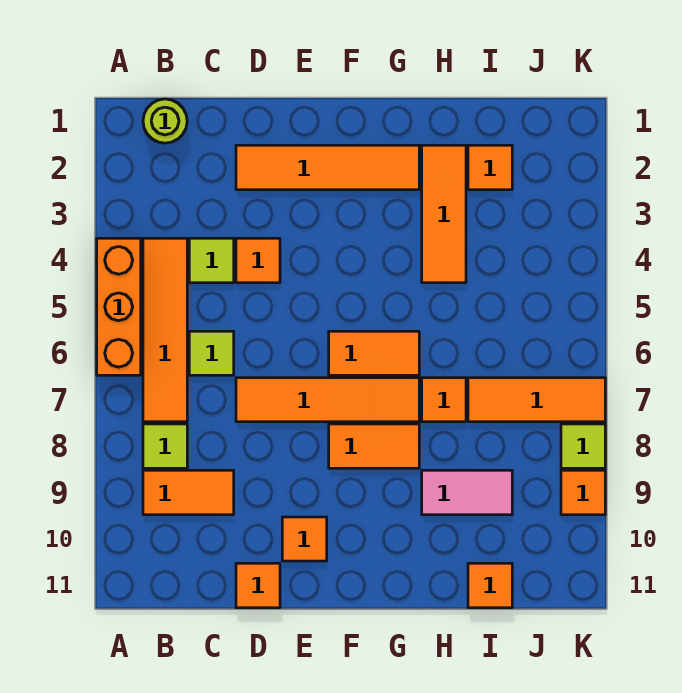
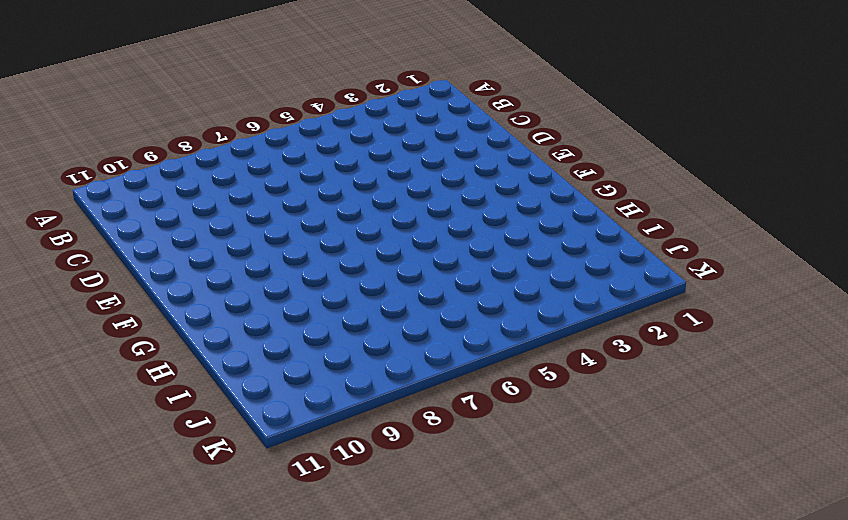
none -> orange brick A4:A6 level 1
none -> lime round brick B1 level 1
none -> orange tile B4:B7 level 1

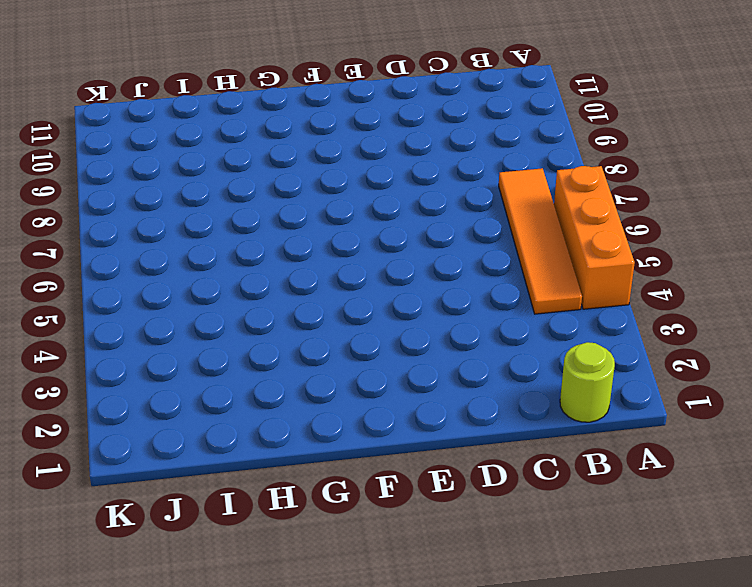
none -> lime tile B8 level 1
none -> orange tile B9:C9 level 1
none -> lime tile C4 level 1

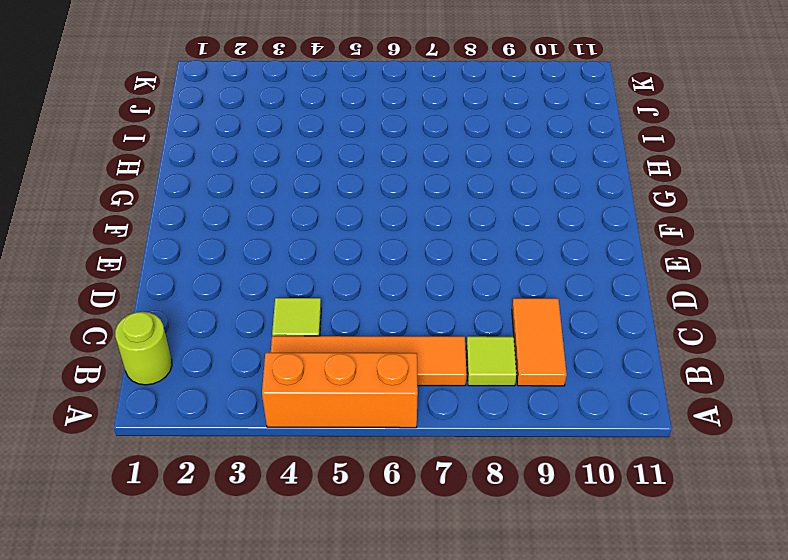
none -> lime tile C6 level 1
none -> orange tile D2:G2 level 1
none -> orange tile D4 level 1

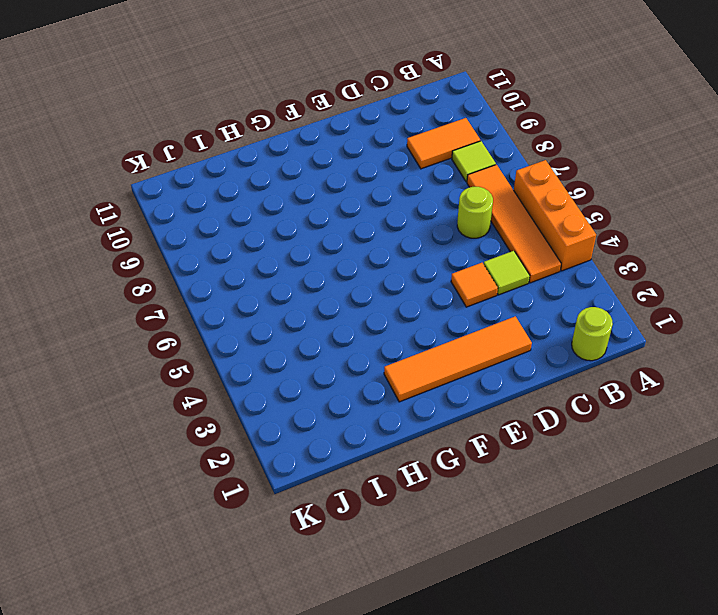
lime round brick C6 level 1 -> lime tile C6 level 1
none -> orange tile D7:G7 level 1
none -> orange tile D11 level 1
none -> orange tile E10 level 1

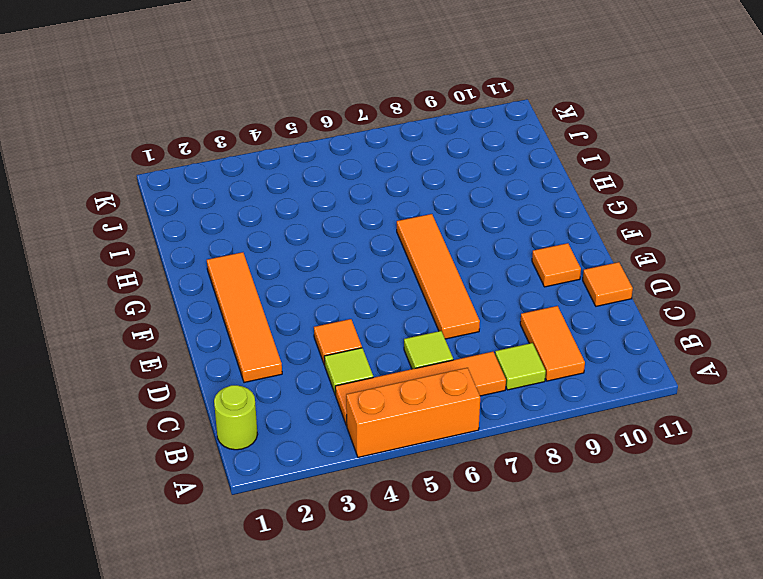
none -> orange tile F6:G6 level 1
none -> orange tile F8:G8 level 1
none -> orange tile H2:H4 level 1

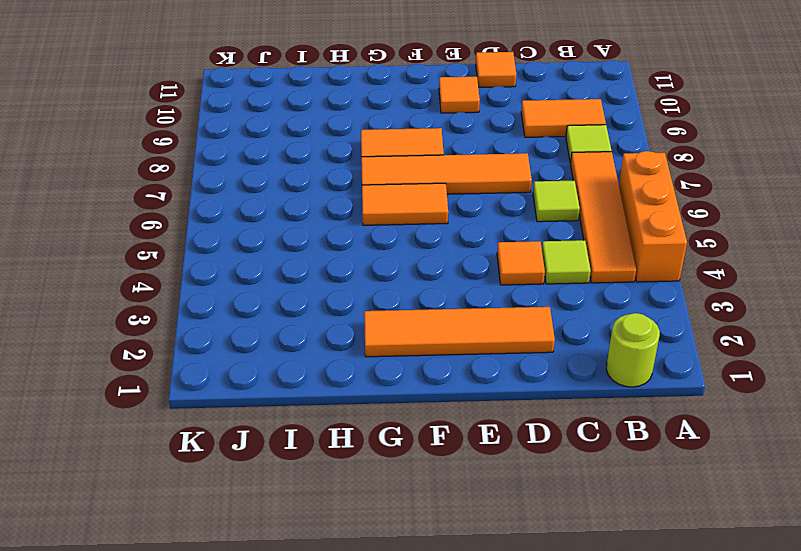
none -> orange tile H2:H4 level 1
none -> orange tile H7 level 1
none -> pink tile H9:I9 level 1

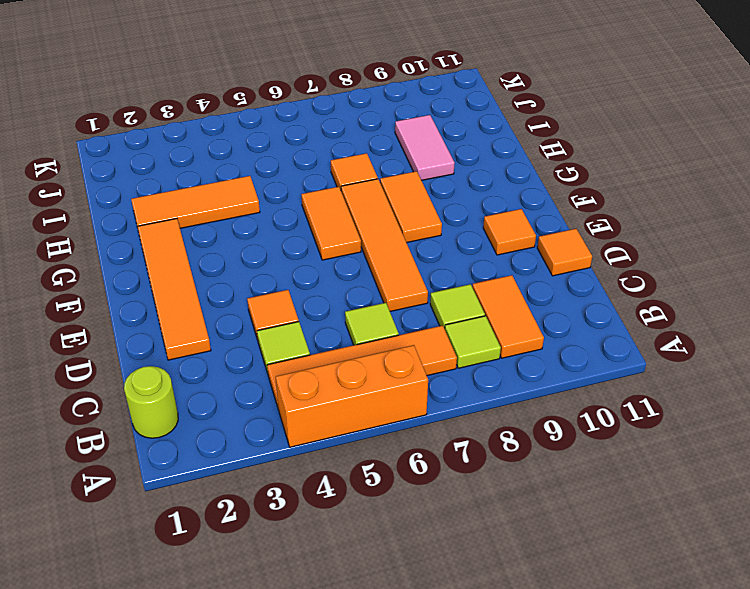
lime tile C8 level 1 -> lime tile K8 level 1
none -> orange tile I2 level 1
none -> orange tile I7:K7 level 1
none -> orange tile I11 level 1

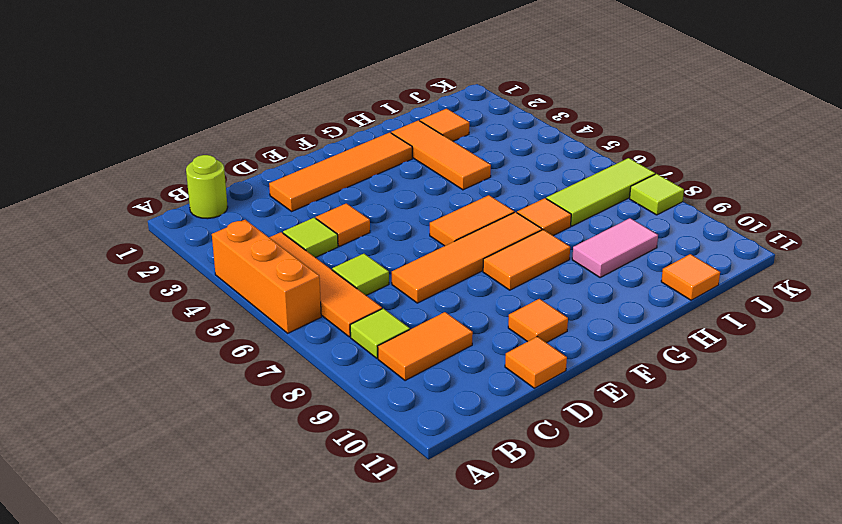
lime tile I7:K7 level 1 -> orange tile I7:K7 level 1
none -> orange tile K9 level 1

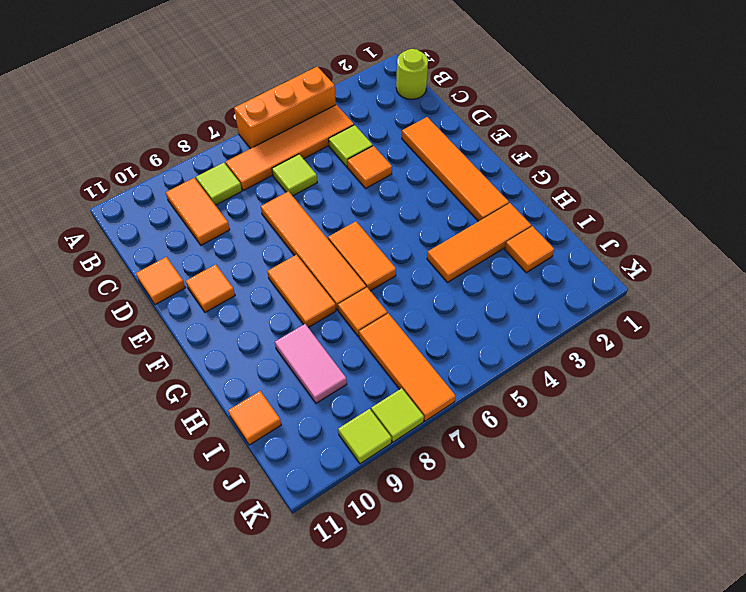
lime tile K9 level 1 -> orange tile K9 level 1

